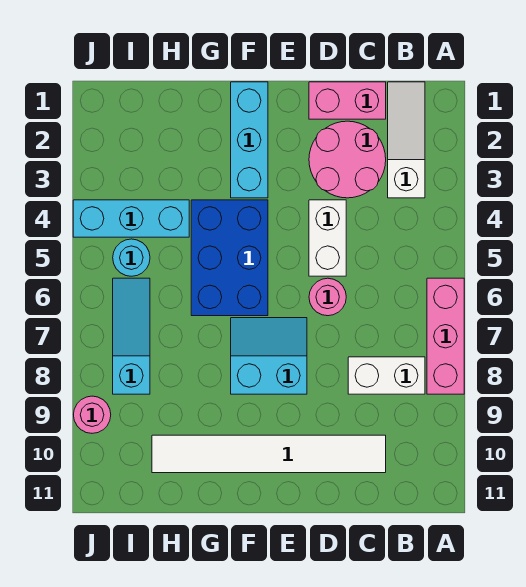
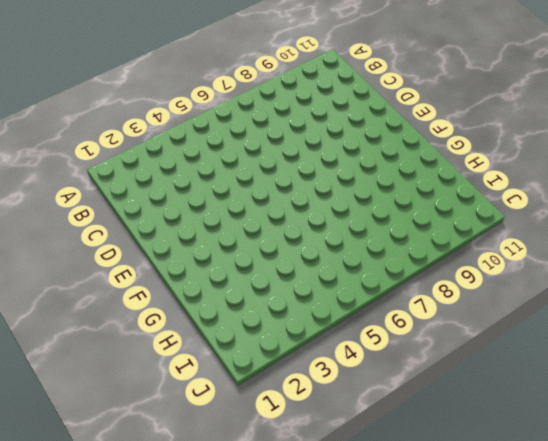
none -> pink brick A6:A8 level 1
none -> white slope B1:B3 level 1 top 3
none -> white brick B8:C8 level 1

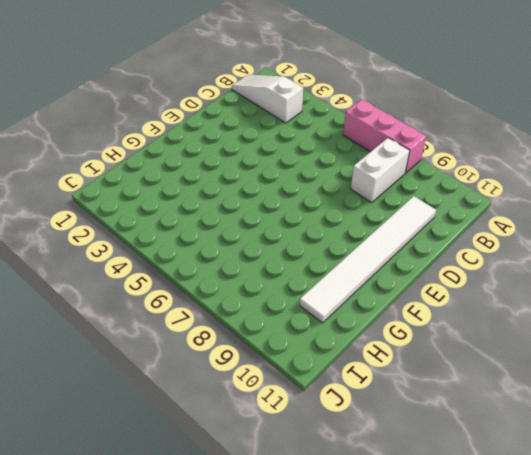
none -> pink brick C1:D1 level 1
none -> pink round brick C2:D3 level 1
none -> white brick D4:D5 level 1

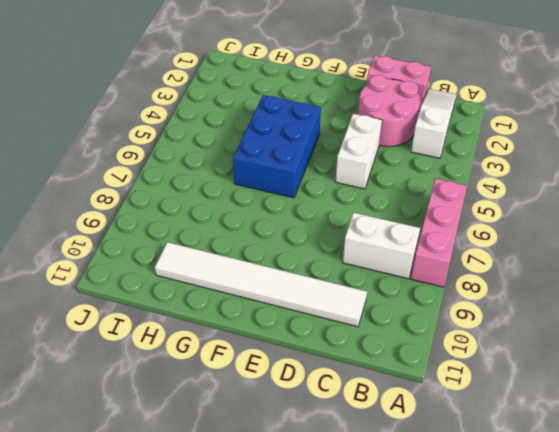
none -> pink round brick D6 level 1
none -> cyan slope E7:F8 level 1 top 8
none -> cyan brick F1:F3 level 1

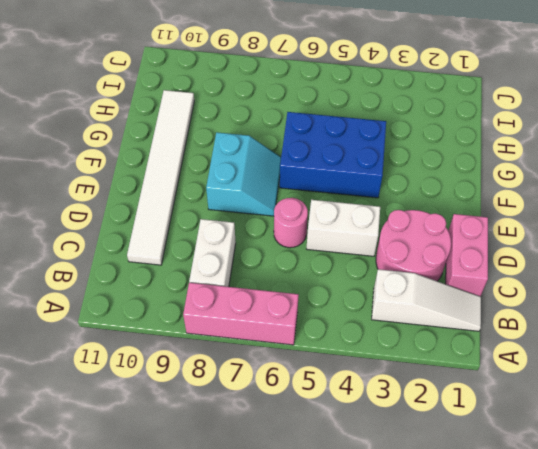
none -> cyan brick F1:F3 level 1
none -> cyan brick H4:J4 level 1
none -> cyan round brick I5 level 1

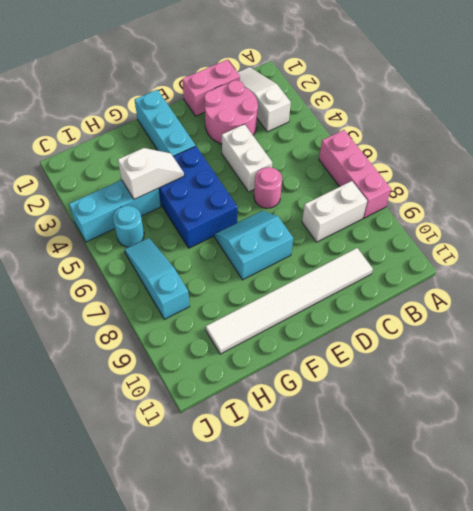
white slope G4:H4 level 2 top H -> none
none -> pink round brick J9 level 1

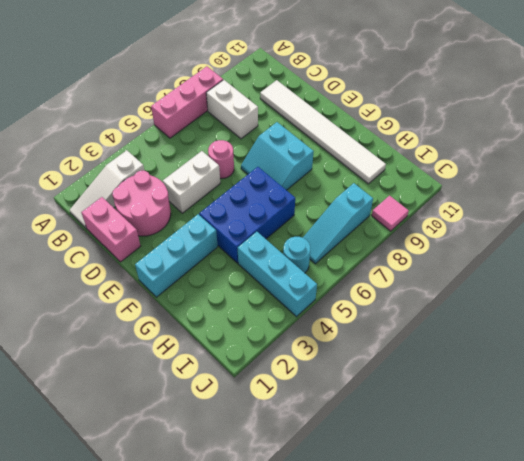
pink tile J9 level 1 -> pink round brick J9 level 1

